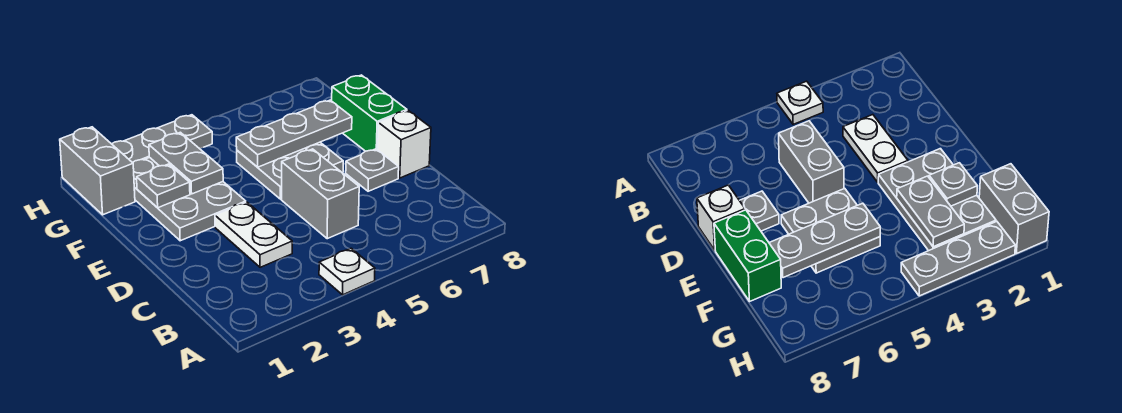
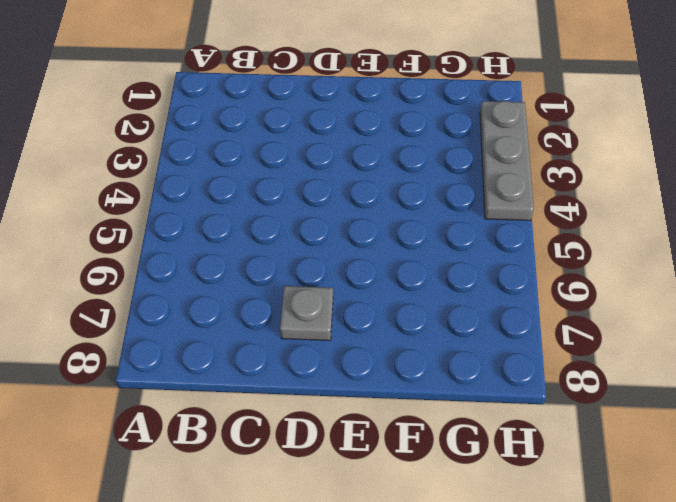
none -> white plate A4 level 1
none -> white plate C3:D3 level 1
none -> grey brick C5:D5 level 1

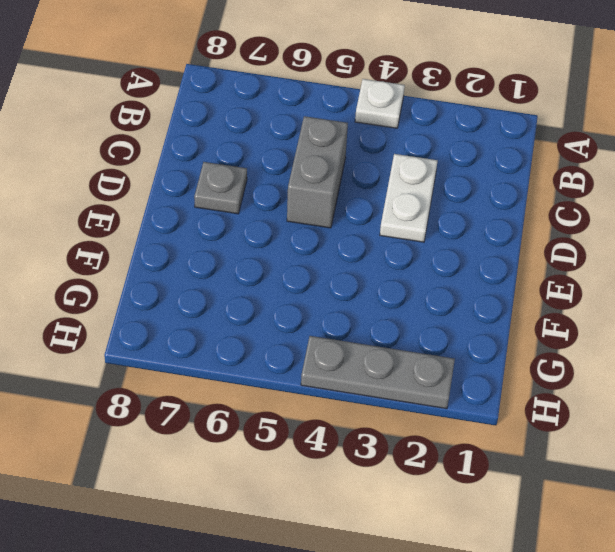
none -> white brick D8 level 1
none -> grey plate E2:G3 level 1
none -> grey plate E5:F6 level 1

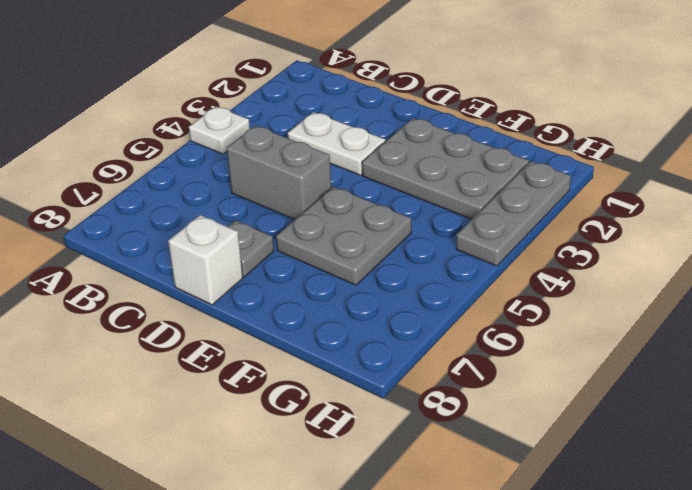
none -> green brick E8:F8 level 1
none -> grey brick G1:H1 level 1
none -> grey plate F2 level 2

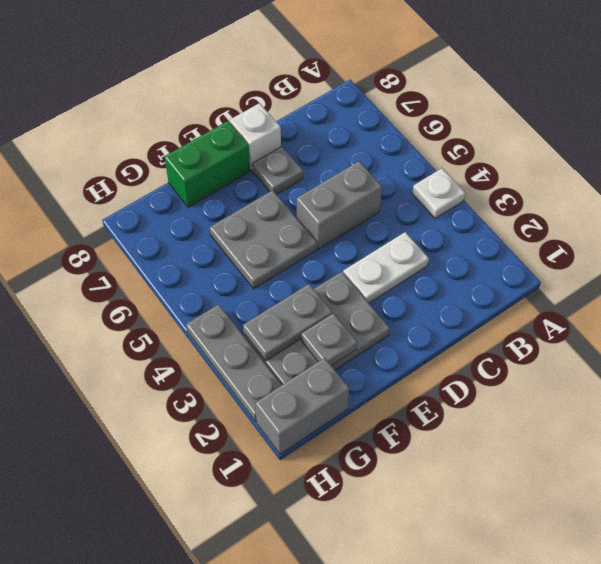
none -> grey plate F5:F7 level 2

